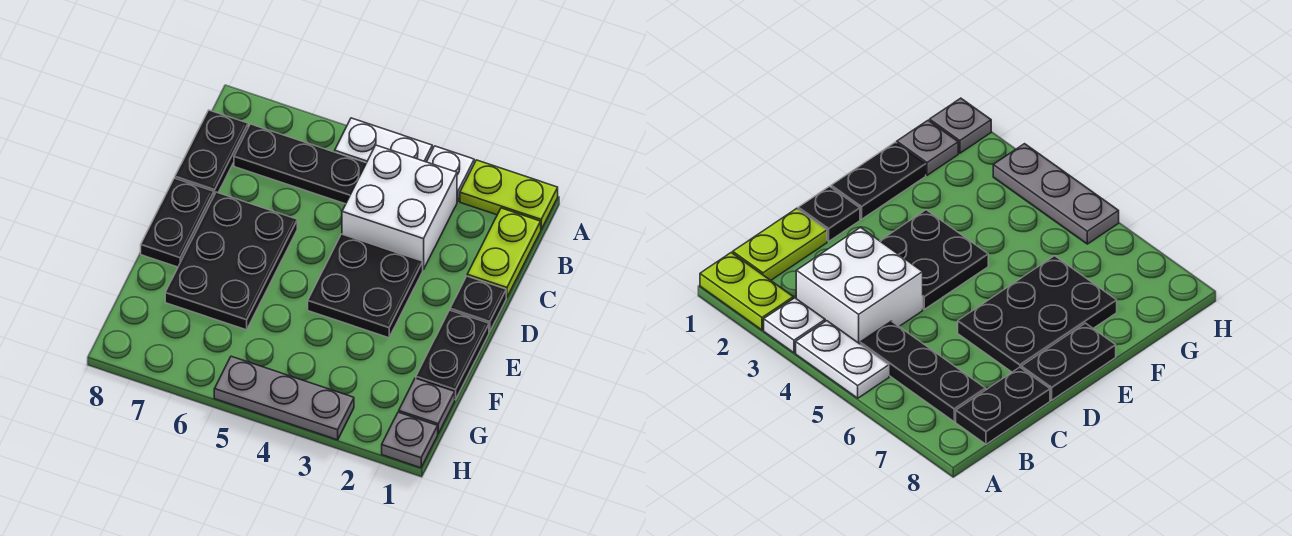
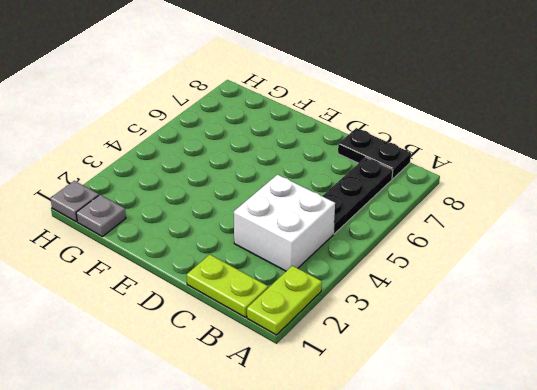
none -> white plate A3 level 1
none -> white plate A4:A5 level 1
none -> black plate D1 level 1

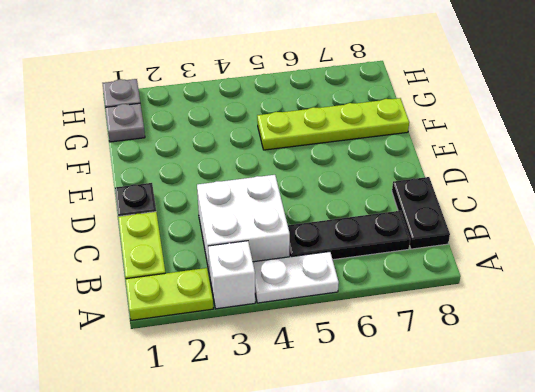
white brick A3 level 1 -> white plate A3 level 1
lime plate F5:F8 level 1 -> black plate D6:F7 level 1
none -> black plate D3:E4 level 1
none -> black plate D8:E8 level 1
none -> black plate E1:F1 level 1

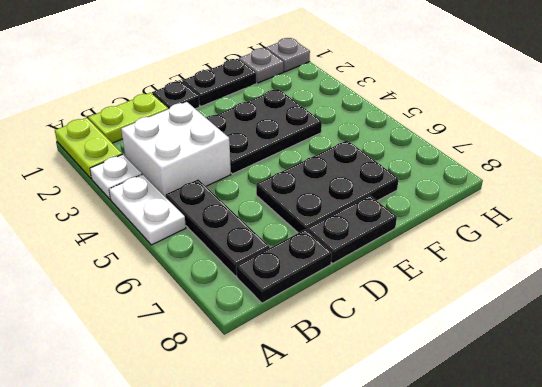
black plate D3:F4 level 1 -> black plate D3:E4 level 1
none -> grey plate H3:H5 level 1

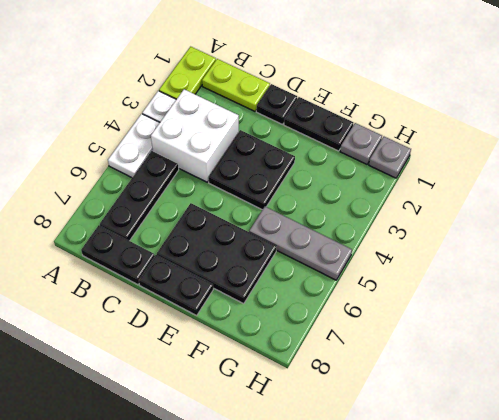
grey plate F5:H5 level 1 -> grey plate H3:H5 level 1

